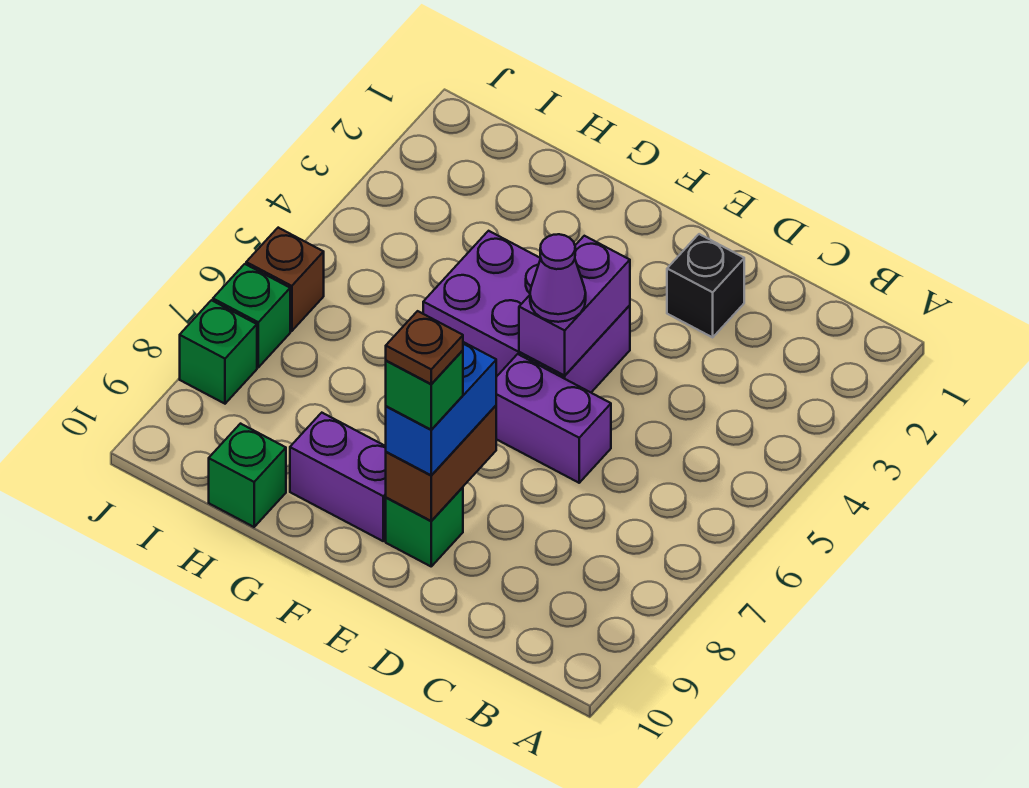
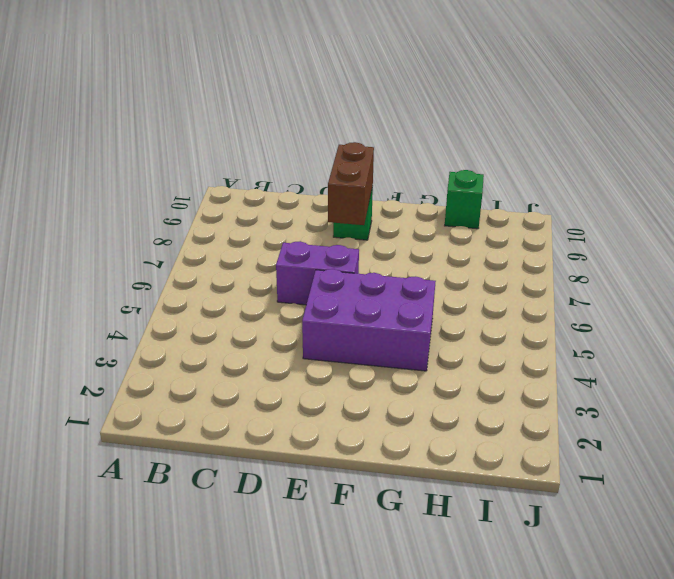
none -> black brick D2 level 1
none -> purple brick F9:G9 level 1
none -> brown brick J6 level 1

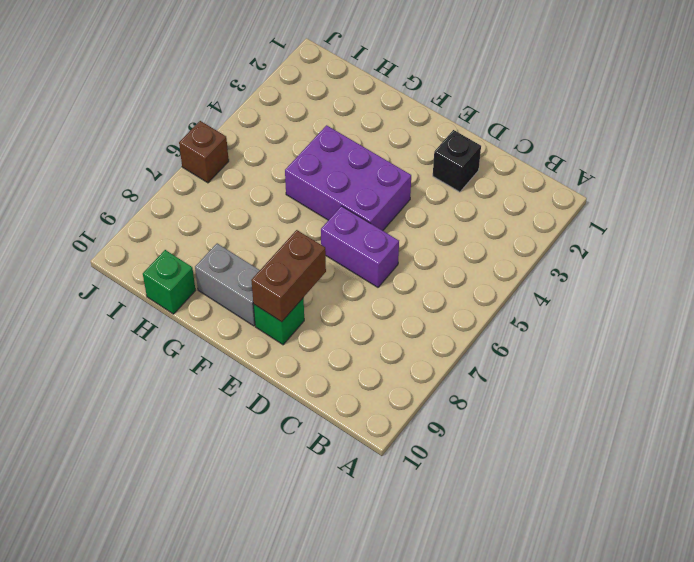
grey brick F9:G9 level 1 -> purple brick F9:G9 level 1
none -> green brick J7 level 1
none -> green brick J8 level 1
none -> purple brick E4:E5 level 2

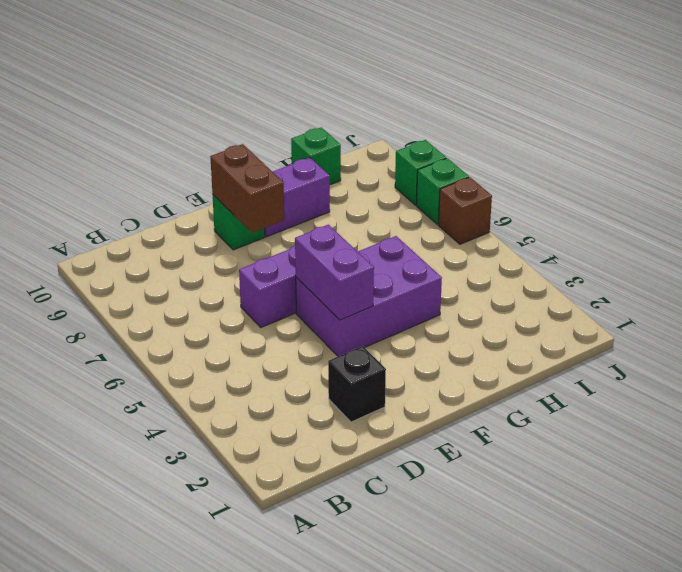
none -> purple cone E5 level 3
none -> blue brick E8:E9 level 3
none -> green brick E9 level 4

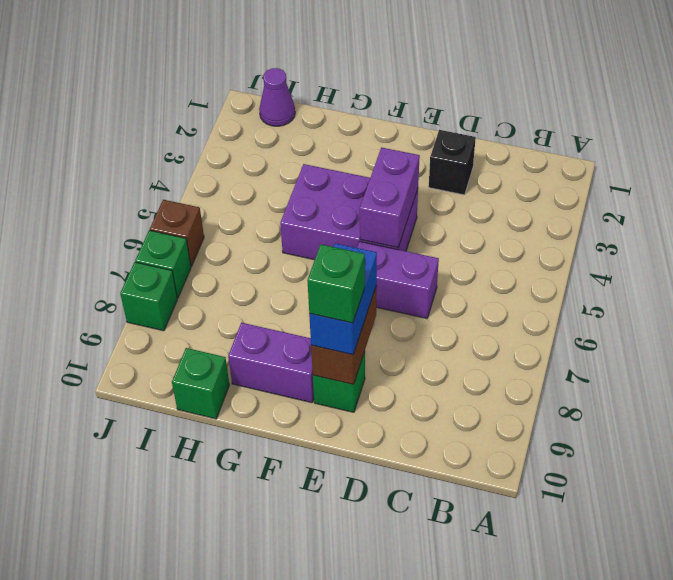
purple cone I1 level 1 -> purple cone E5 level 3
none -> brown plate E9 level 5

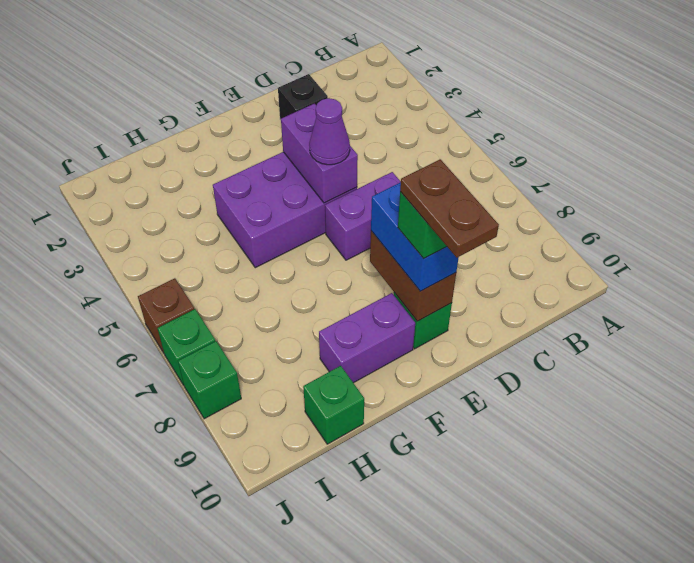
brown plate E9:E10 level 5 -> brown plate E9 level 5

